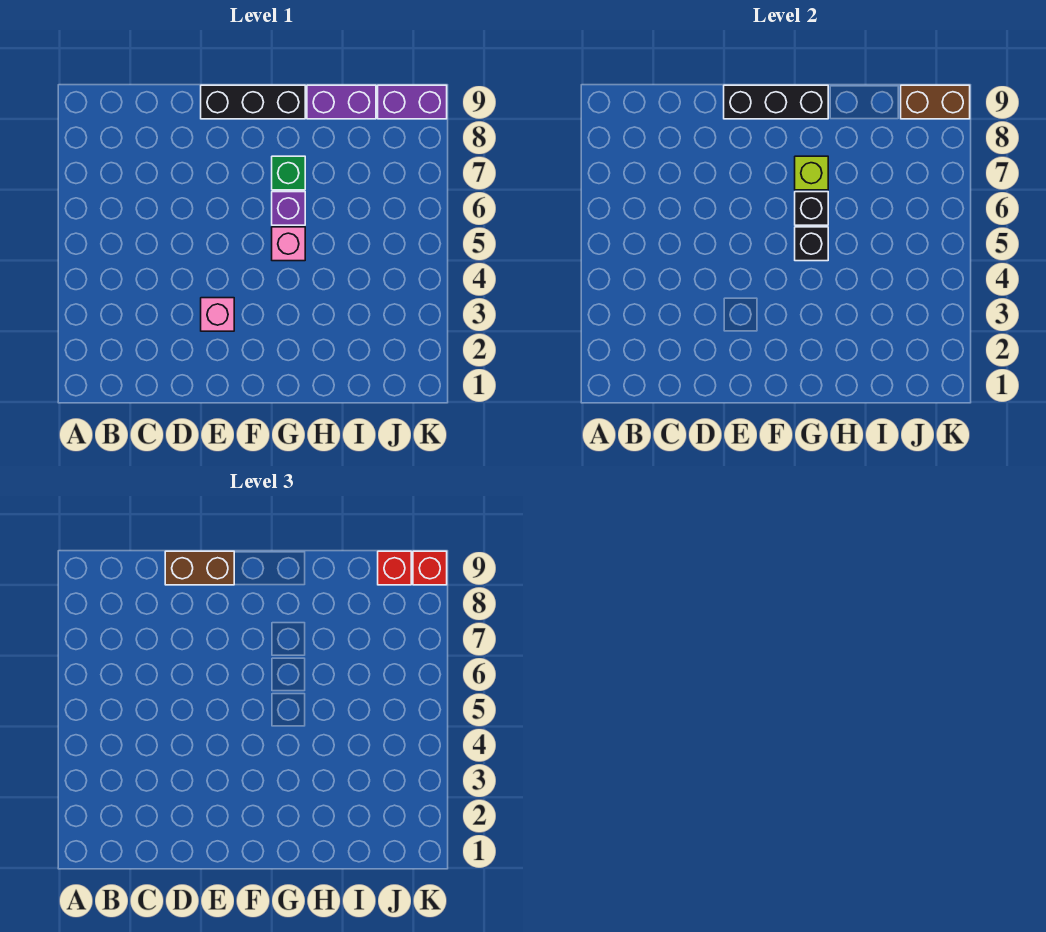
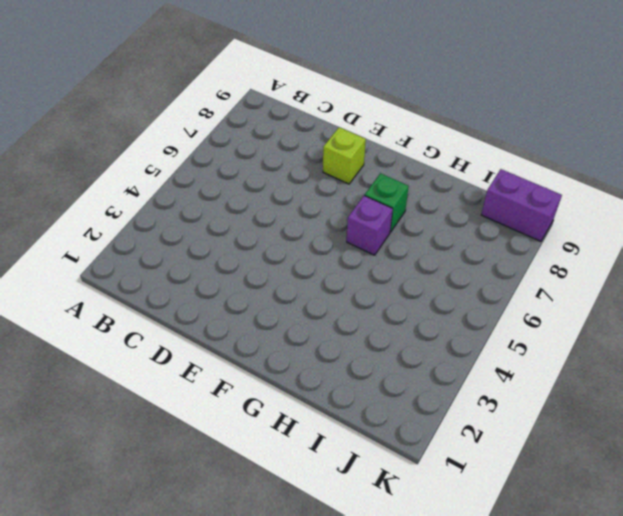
lime brick E8 level 1 -> lime brick G7 level 2
none -> pink brick E3 level 1
none -> black brick E9:G9 level 1
none -> pink brick G5 level 1

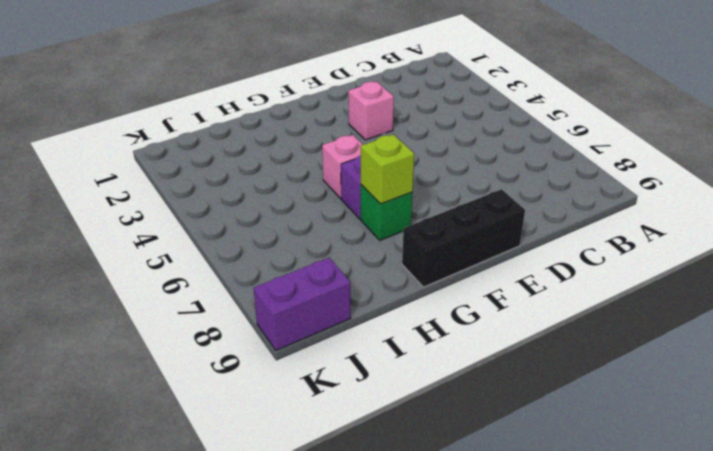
none -> purple brick H9:I9 level 1
none -> black brick E9:G9 level 2
none -> black brick G5 level 2

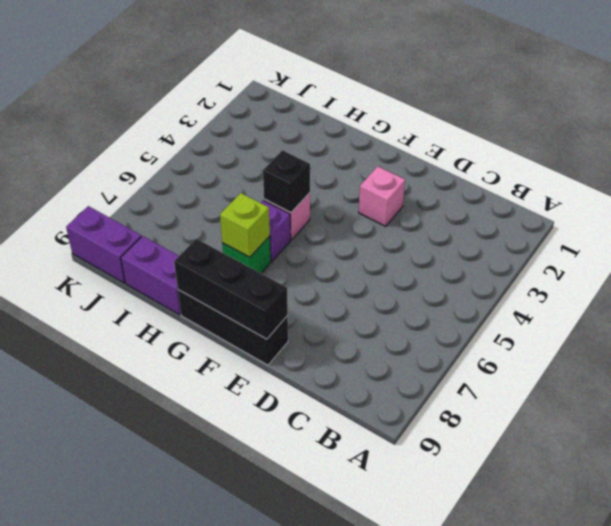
none -> black brick G6 level 2
none -> brown brick J9:K9 level 2
none -> brown brick D9:E9 level 3

